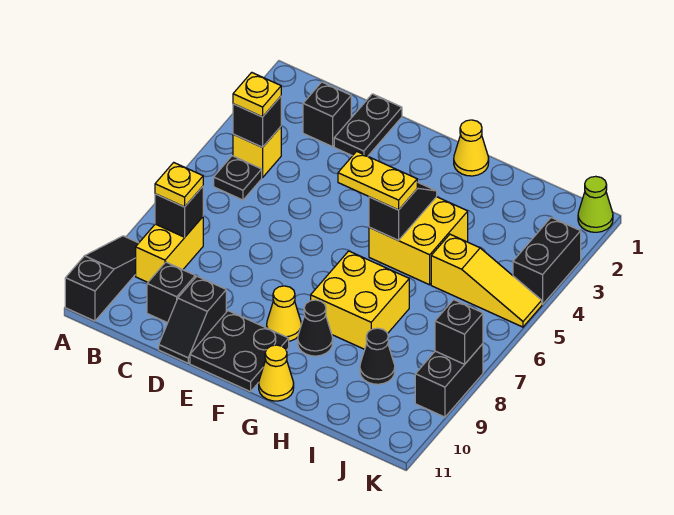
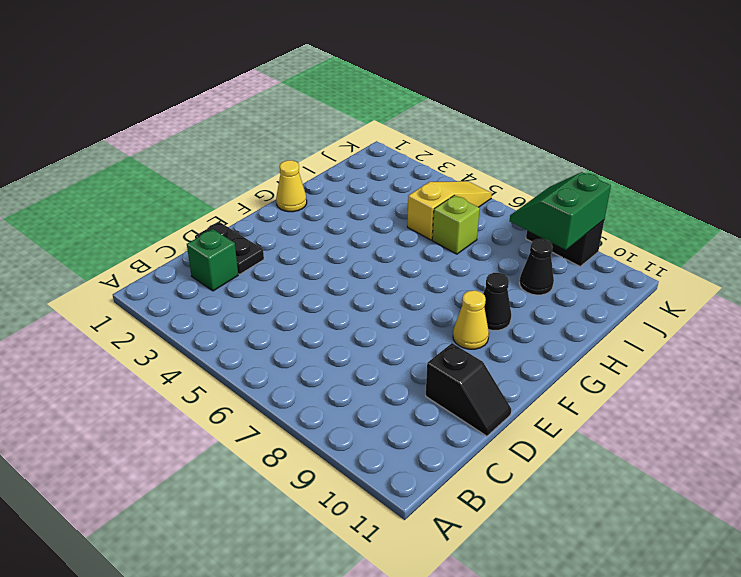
green brick C2 level 1 -> black brick C2 level 1
lime brick I6 level 1 -> none
green slope J8:K9 level 2 top 9 -> black brick K8 level 2
none -> black slope A9:A11 level 1 top 11
none -> yellow brick B4 level 1
none -> black plate B5 level 1

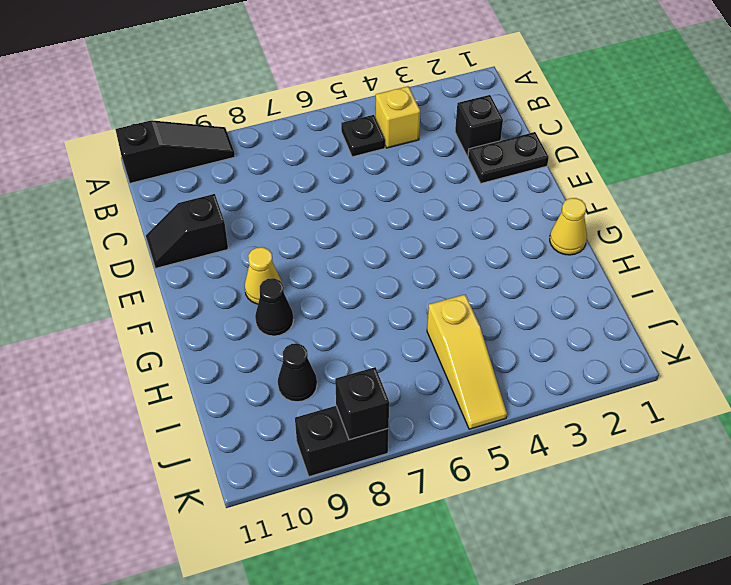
none -> yellow brick B8:B9 level 1
none -> black brick C10 level 1
none -> black plate E10:F11 level 1

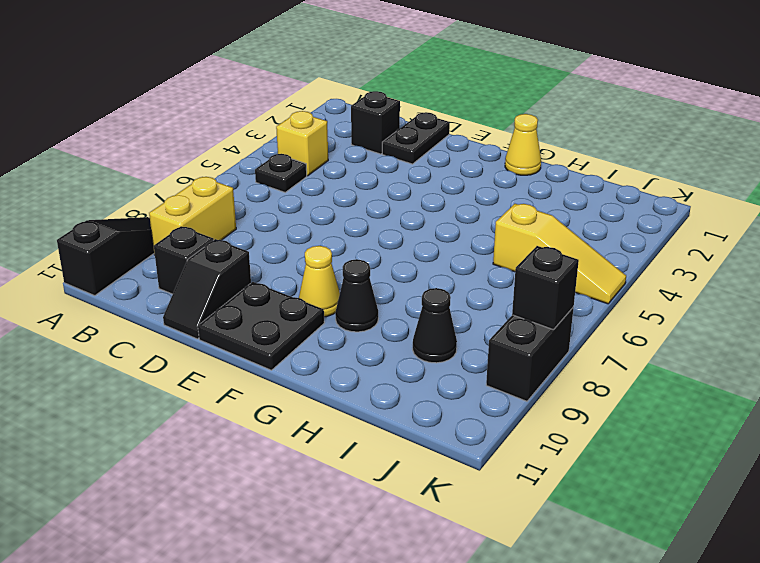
none -> yellow brick G4:H5 level 1
none -> yellow brick G7:H8 level 1
none -> yellow cone G11 level 1

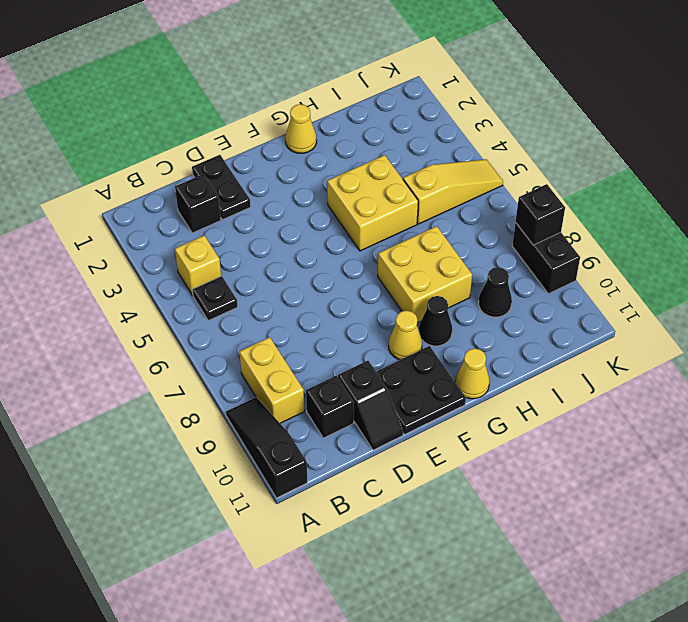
none -> lime cone K1 level 1
none -> black brick K3:K4 level 1
none -> black brick B4 level 2

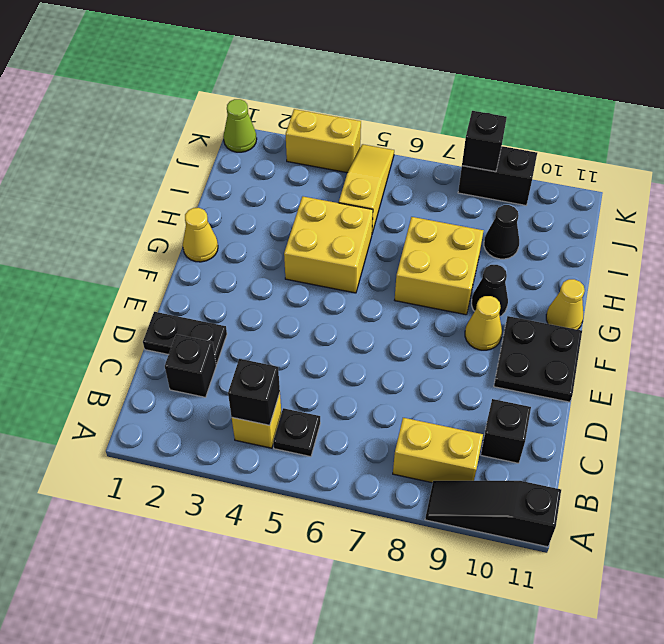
yellow brick K3:K4 level 1 -> black brick K3:K4 level 1
none -> black slope D10:D11 level 1 top 10
none -> black brick B8 level 2
none -> black slope G4:G5 level 2 top 5

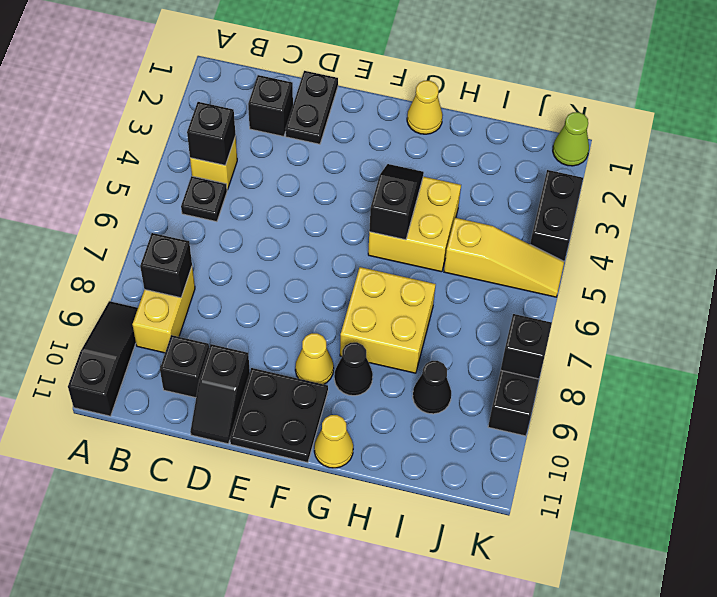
none -> yellow plate B4 level 3
none -> yellow plate B8 level 3
none -> yellow plate F5:G5 level 3

